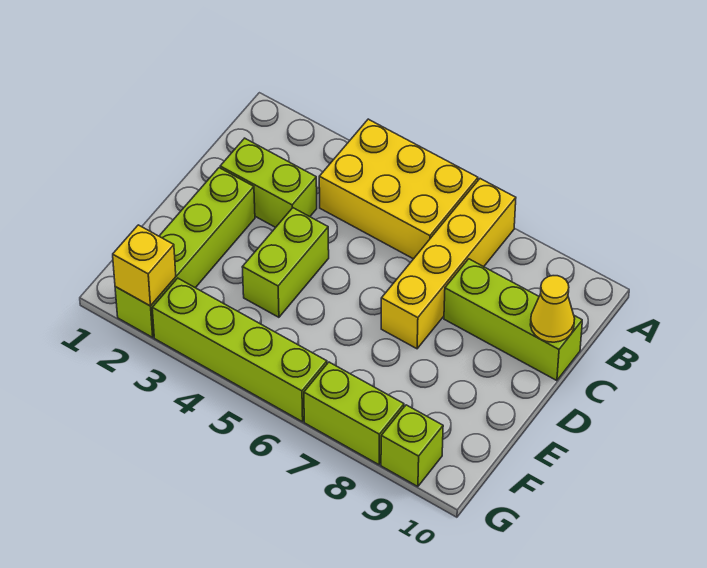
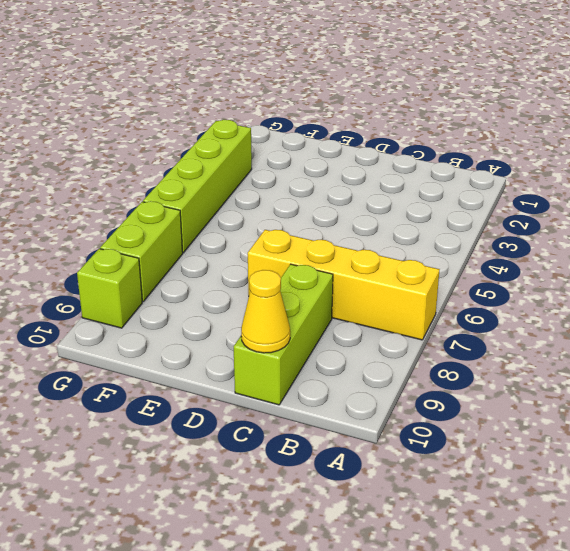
none -> yellow brick A4:B6 level 1
none -> lime brick C2:C3 level 1

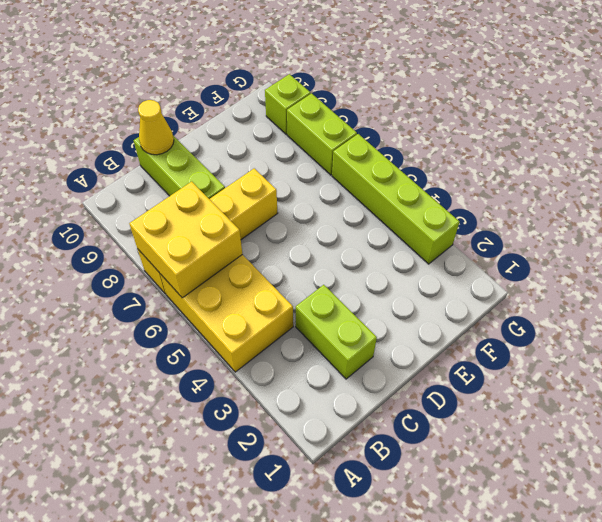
yellow brick A6:B7 level 2 -> none
none -> lime brick D2:G2 level 1
none -> lime brick D4:E4 level 1

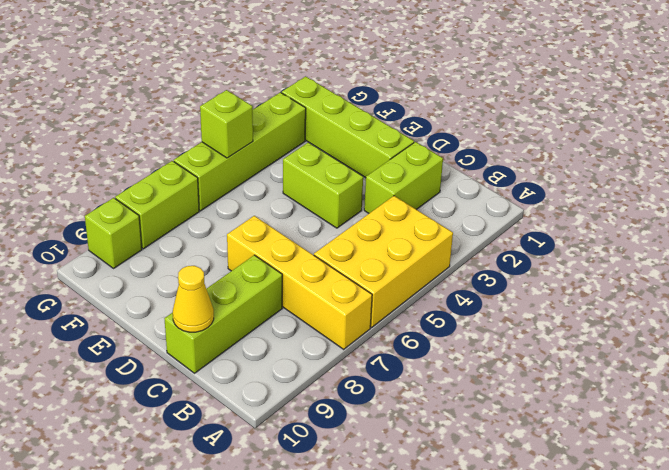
lime brick G5 level 2 -> none
none -> yellow brick G2 level 2

